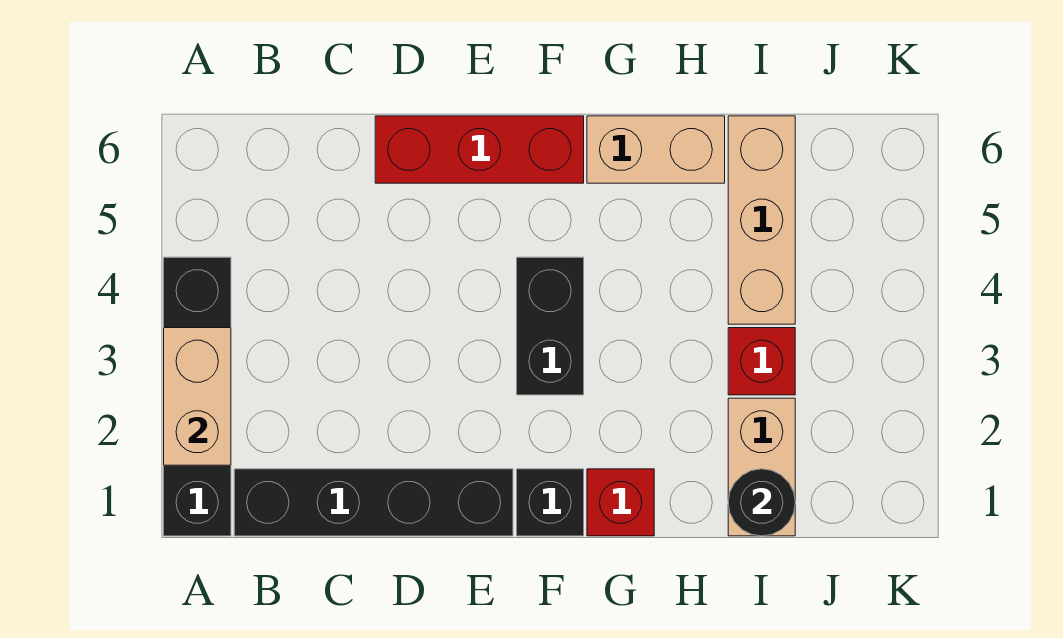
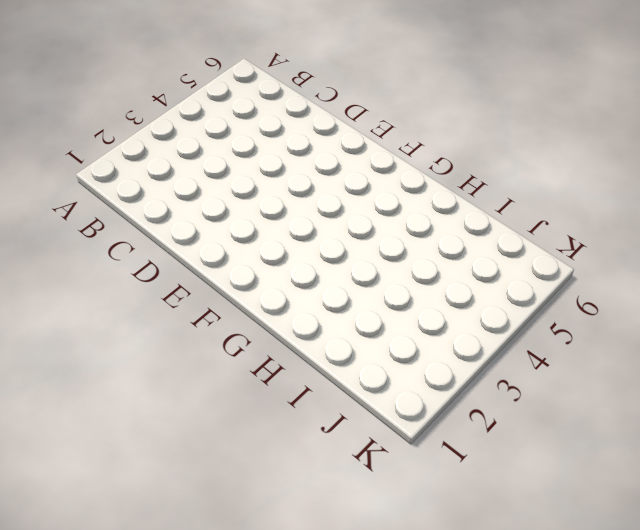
none -> black brick A1:A4 level 1
none -> black brick B1:E1 level 1
none -> red brick D6:F6 level 1

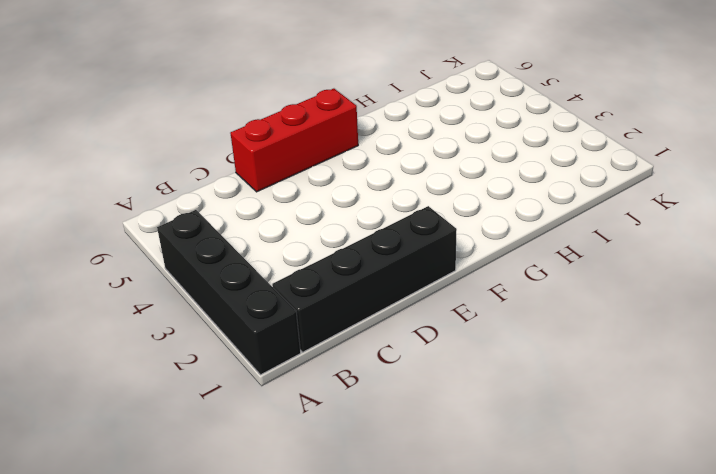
none -> black brick F1 level 1
none -> black brick F3:F4 level 1
none -> red brick G1 level 1

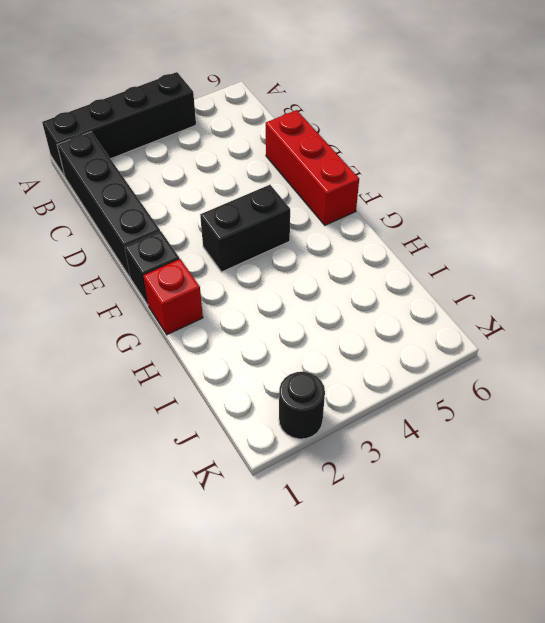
black round brick K2 level 1 -> black round brick I1 level 2
none -> tan brick G6:H6 level 1
none -> tan brick I1:I2 level 1
none -> red brick I3 level 1

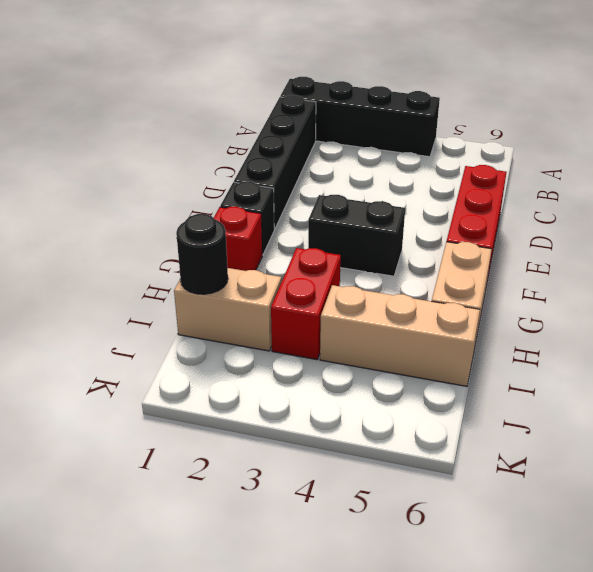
red brick H3:I3 level 1 -> red brick I3 level 1
none -> tan brick A2:A3 level 2

